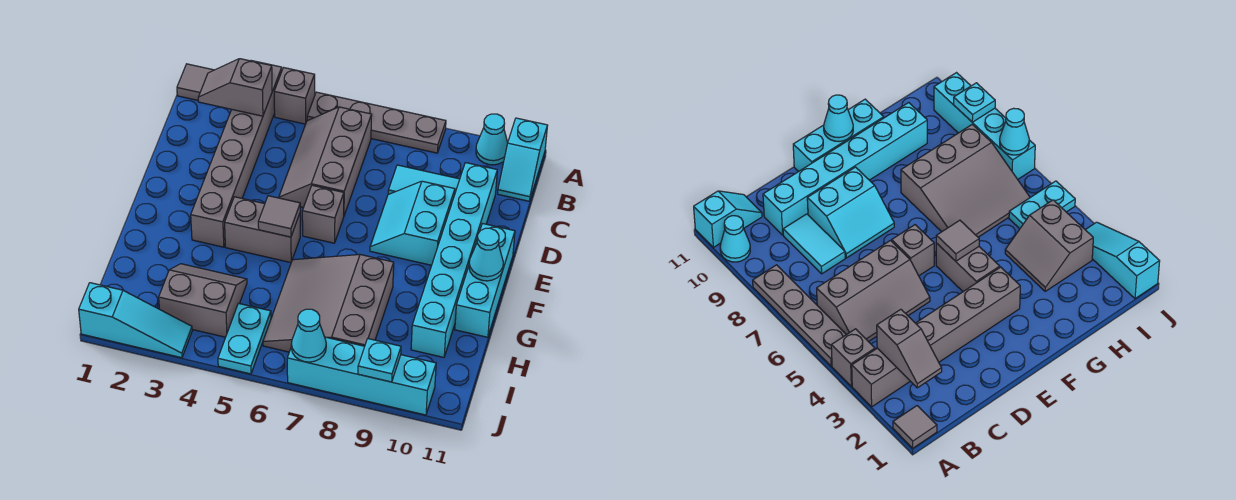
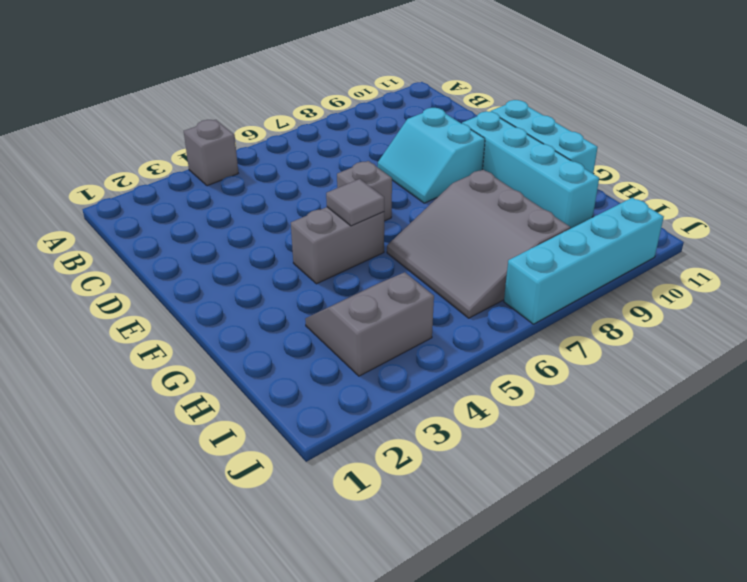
cyan brick E10:H10 level 1 -> cyan brick C10:H10 level 1
none -> grey tile A1 level 1
none -> grey brick A3:F3 level 1
none -> grey plate A5:A8 level 1

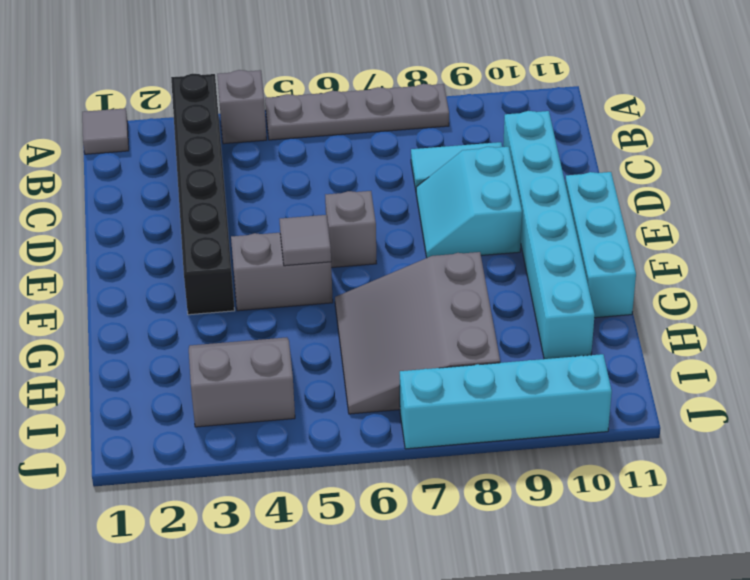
black brick A3:F3 level 1 -> grey brick A3:F3 level 1
none -> cyan cone A10 level 1
none -> cyan slope A11:B11 level 1 top A
none -> grey slope B5:D6 level 1 top 6

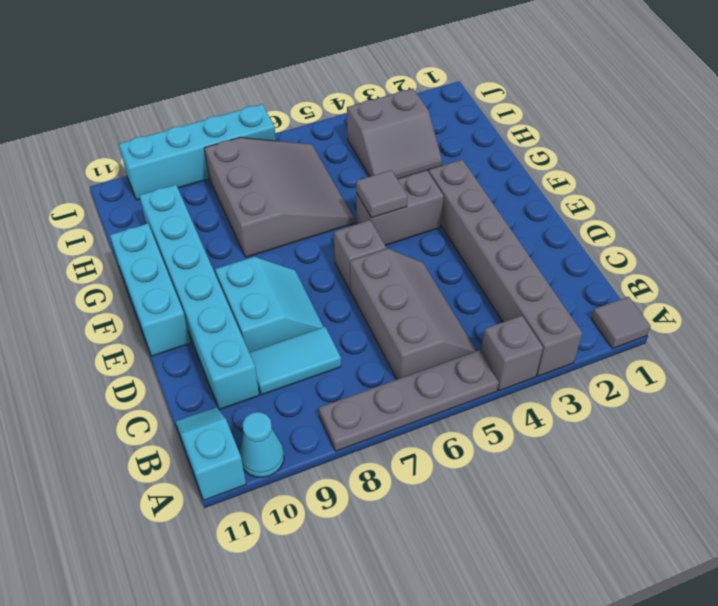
none -> cyan plate I5:J5 level 1
none -> cyan slope J1:J3 level 1 top 1
none -> grey slope B2:B3 level 2 top 3

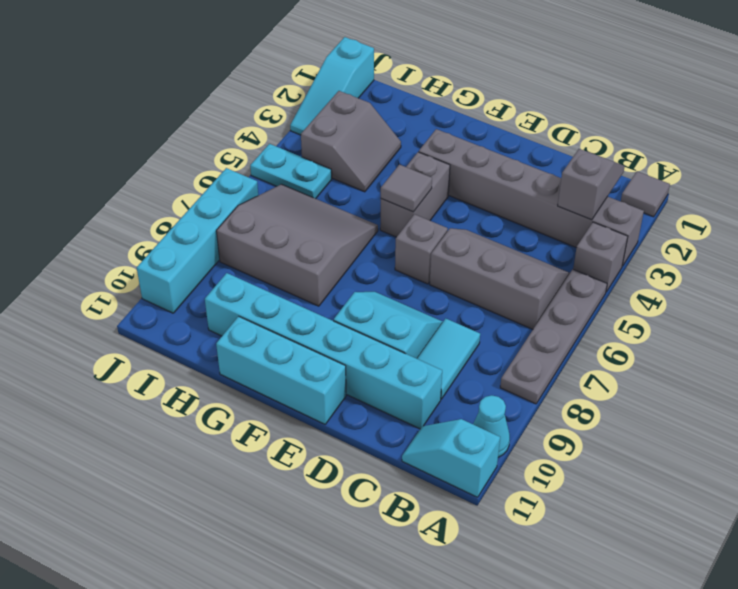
none -> cyan cone F11 level 2
none -> cyan cone J7 level 2
none -> cyan plate J9 level 2

